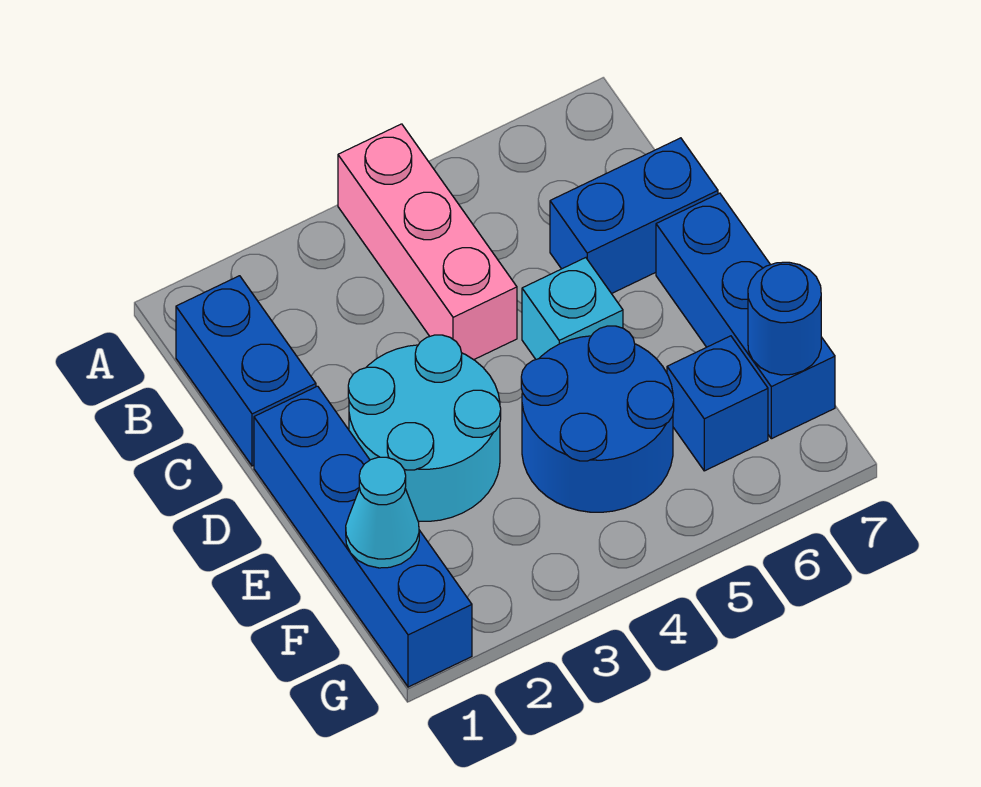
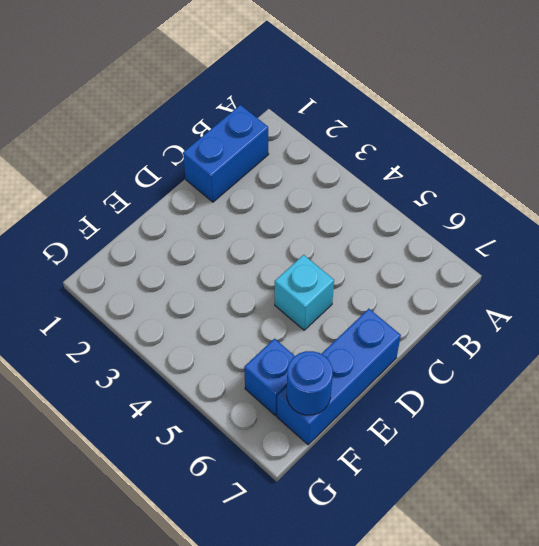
none -> pink brick A4:C4 level 1
none -> blue brick C6:C7 level 1

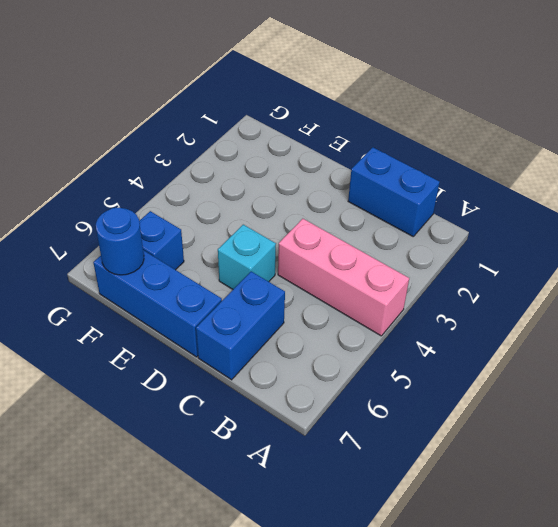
none -> blue brick D1:G1 level 1
none -> cyan round brick D2:E3 level 1

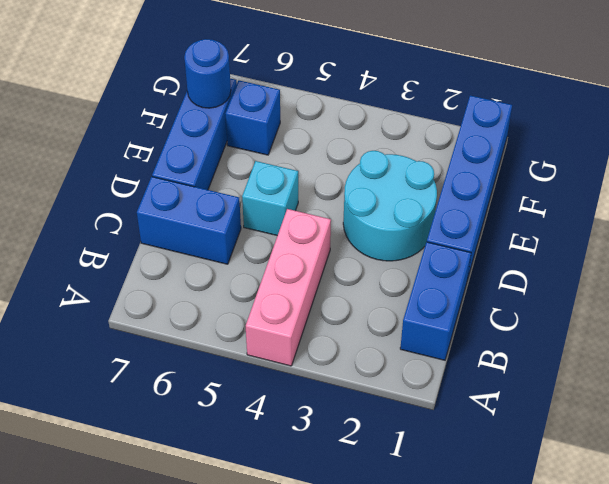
none -> blue round brick E4:F5 level 1
none -> cyan cone F1 level 2

